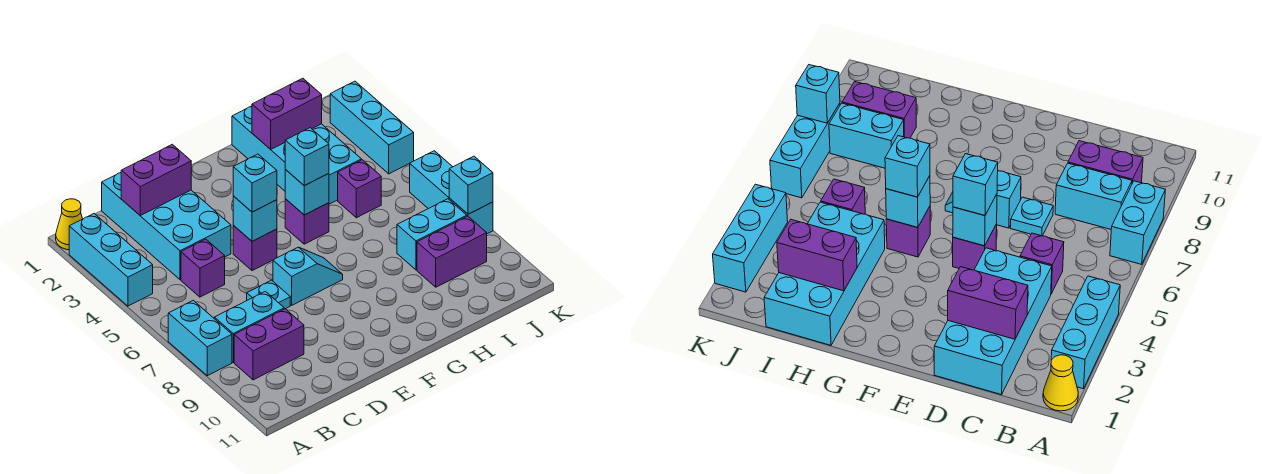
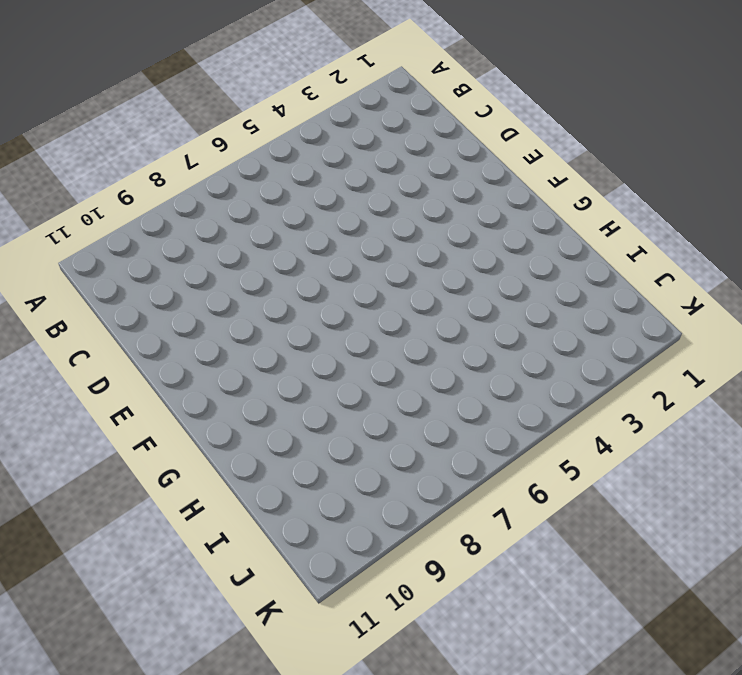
none -> yellow cone A1 level 1
none -> cyan brick A2:A4 level 1
none -> cyan brick A7:A8 level 1

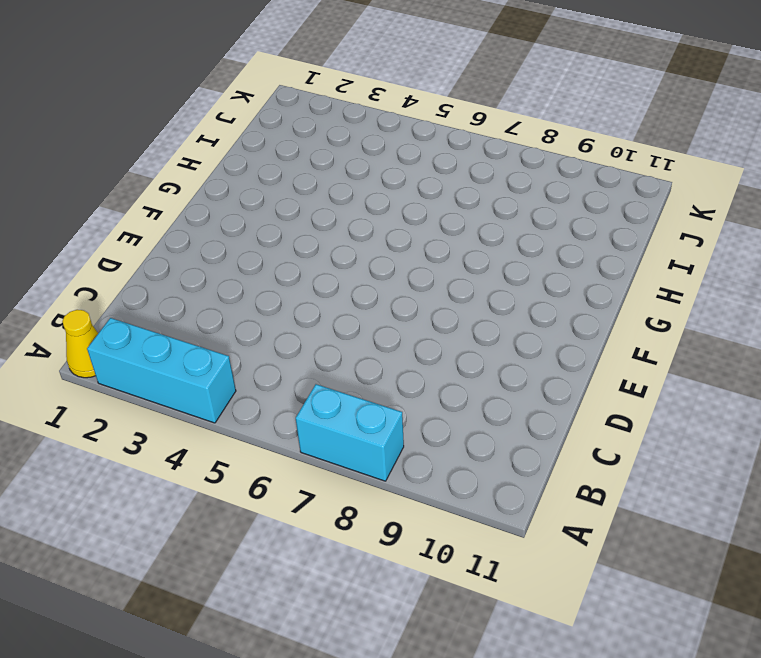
none -> cyan brick B8:C8 level 1
none -> purple brick B9:C9 level 1
none -> cyan brick C1:D4 level 1

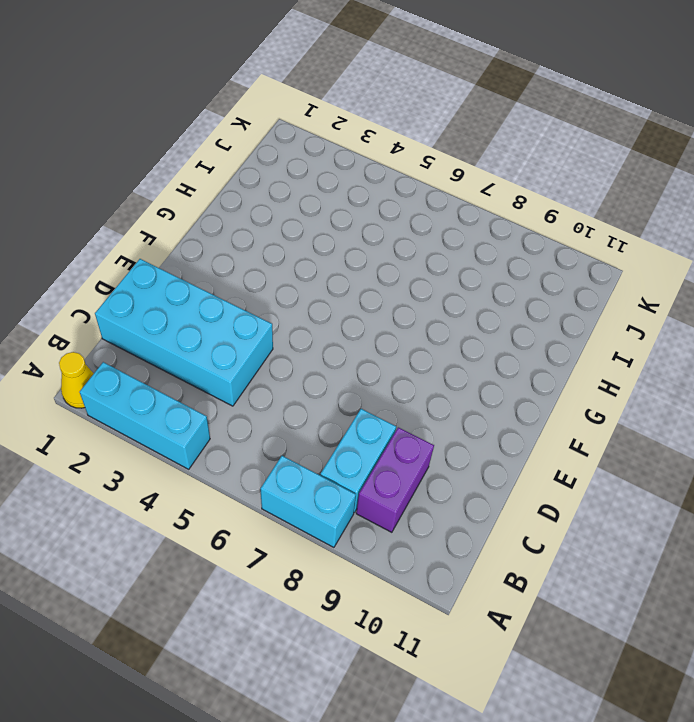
none -> purple brick C5 level 1
none -> cyan plate D7 level 1
none -> purple brick E5 level 1

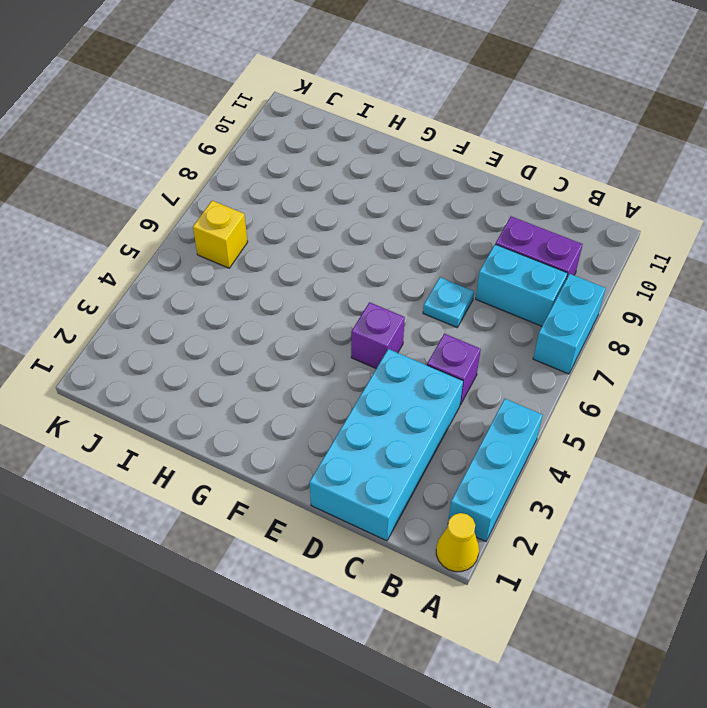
yellow brick J6 level 1 -> none
none -> cyan slope E7:F7 level 1 top E
none -> purple brick G5 level 1
none -> cyan brick H1:I4 level 1

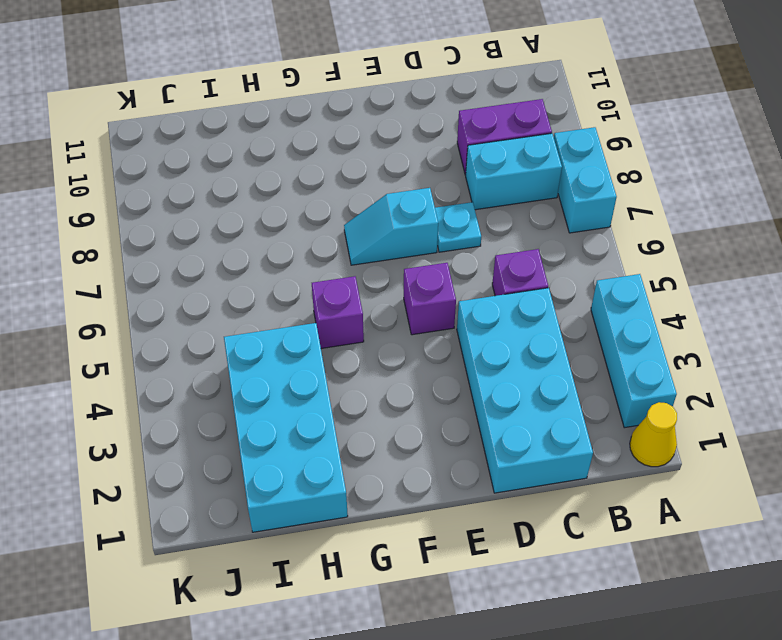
none -> purple brick I5 level 1
none -> cyan brick I8:J8 level 1
none -> purple brick I9:J9 level 1

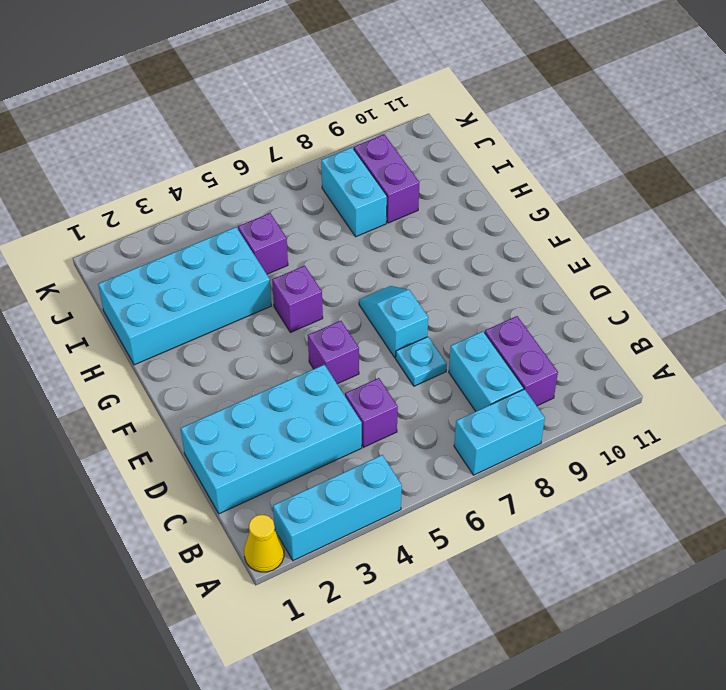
none -> cyan brick K2:K4 level 1
none -> cyan brick K6:K8 level 1
none -> purple brick C2:D2 level 2

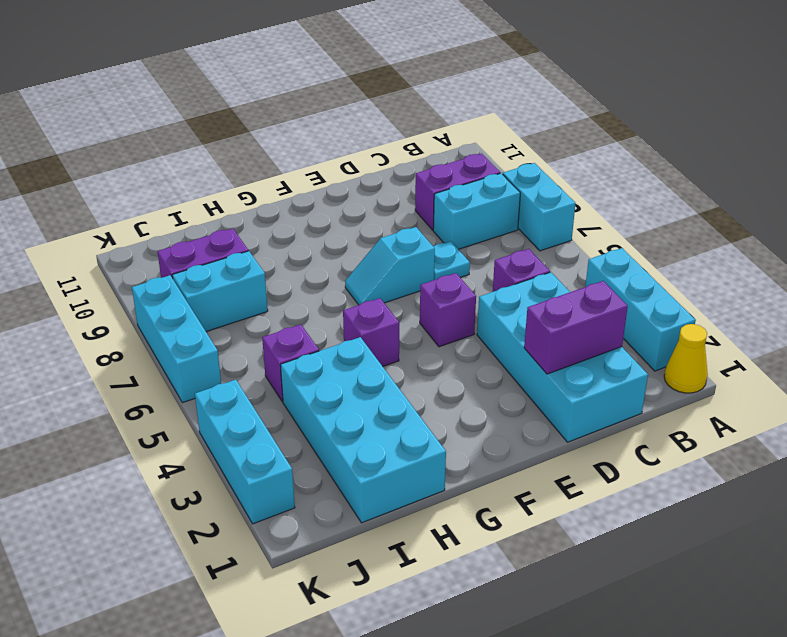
none -> cyan brick E5 level 2
none -> cyan brick G5 level 2
none -> purple brick H2:I2 level 2

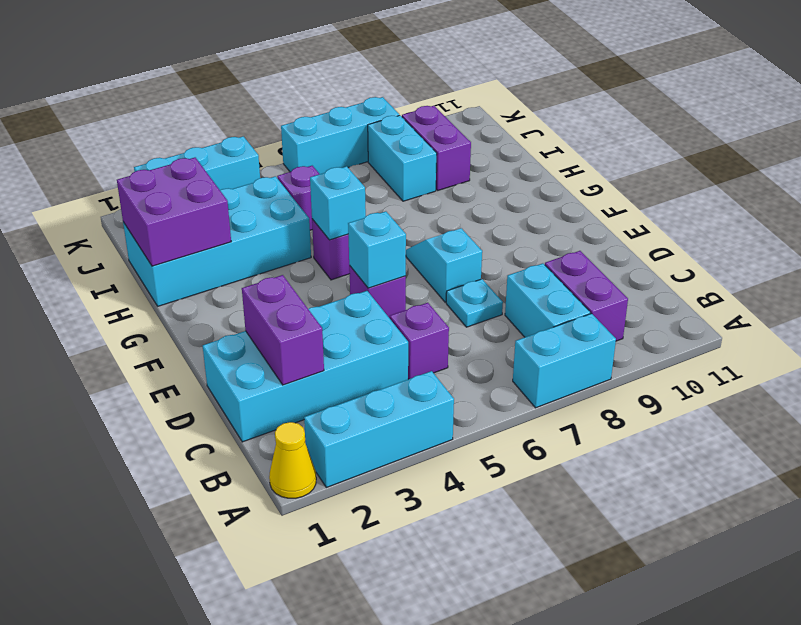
purple brick H1:I2 level 2 -> purple brick H2:I2 level 2
none -> cyan brick K8 level 2
none -> cyan brick E5 level 3
none -> cyan brick G5 level 3

